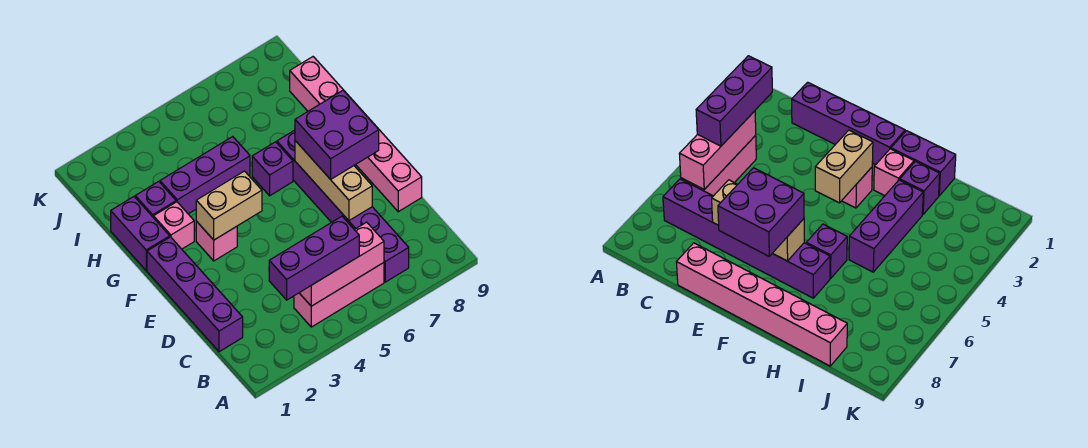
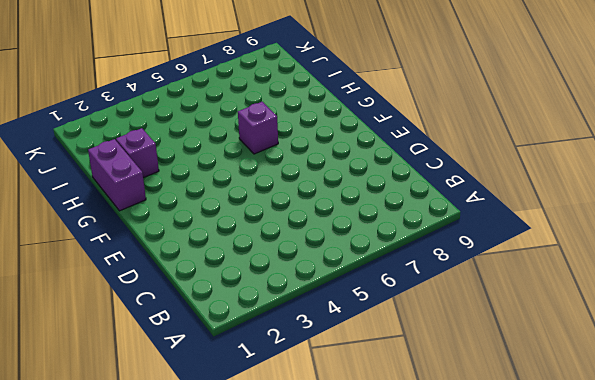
none -> pink brick B4:B6 level 1
none -> purple brick B7:G7 level 1
none -> purple brick C1:F1 level 1

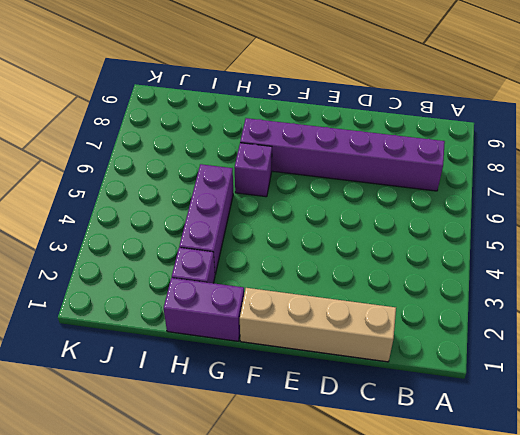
tan brick C1:F1 level 1 -> purple brick C1:F1 level 1
none -> pink brick B4:B6 level 1
none -> pink brick D9:I9 level 1
none -> pink brick F3 level 1

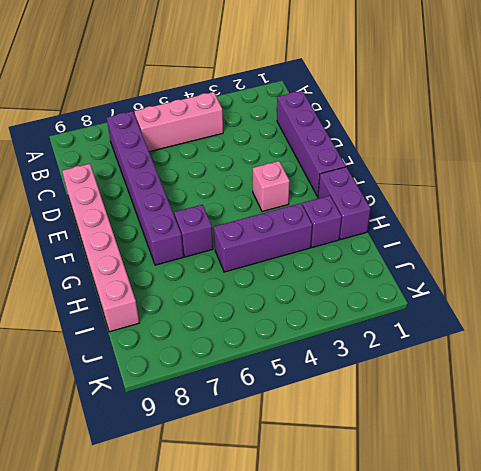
none -> pink brick G2 level 1
none -> pink brick B4:B6 level 2
none -> tan brick D7:F7 level 2

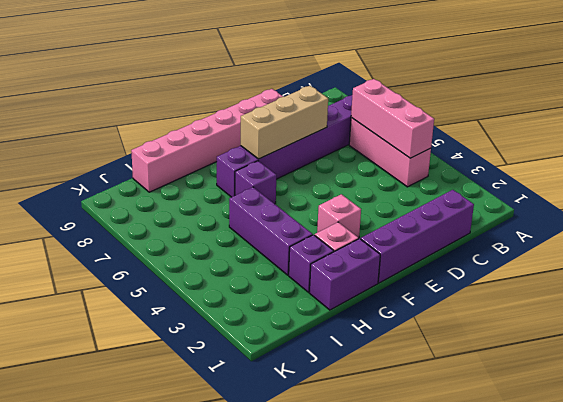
none -> tan brick F3:F4 level 2
none -> purple brick B3:B5 level 3
none -> purple brick E7:F8 level 3

